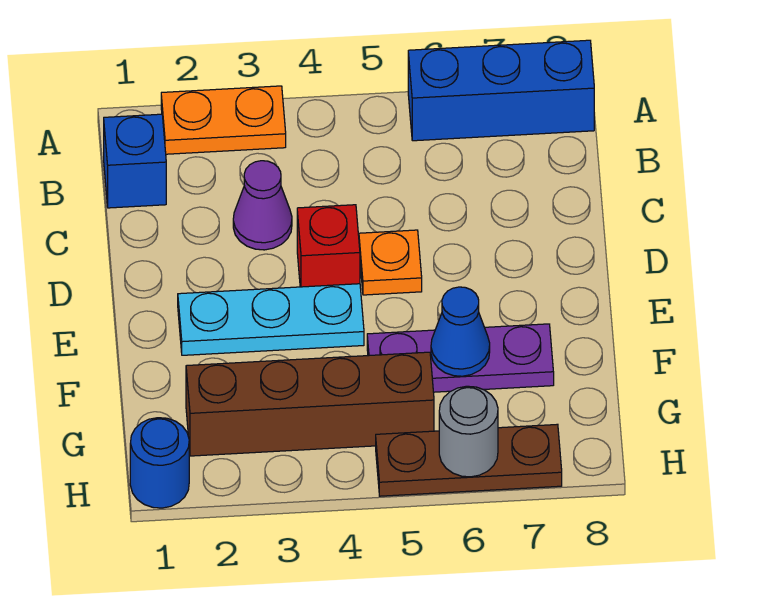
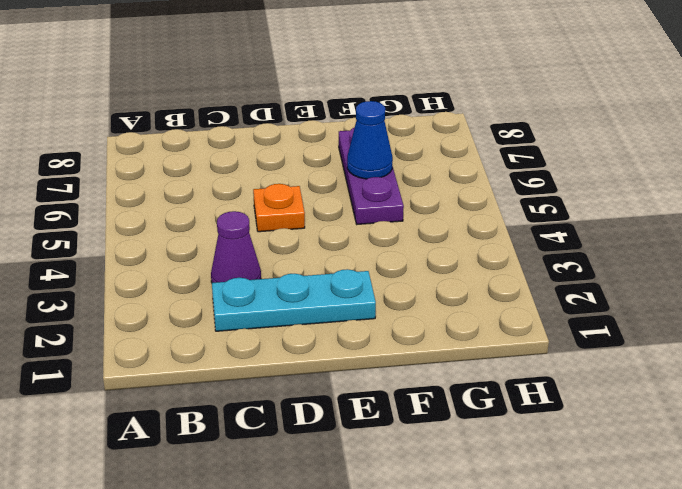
cyan plate C2:E2 level 1 -> cyan plate E2:E4 level 1
none -> orange plate A2:A3 level 1
none -> blue brick A6:A8 level 1
none -> blue brick B1 level 1

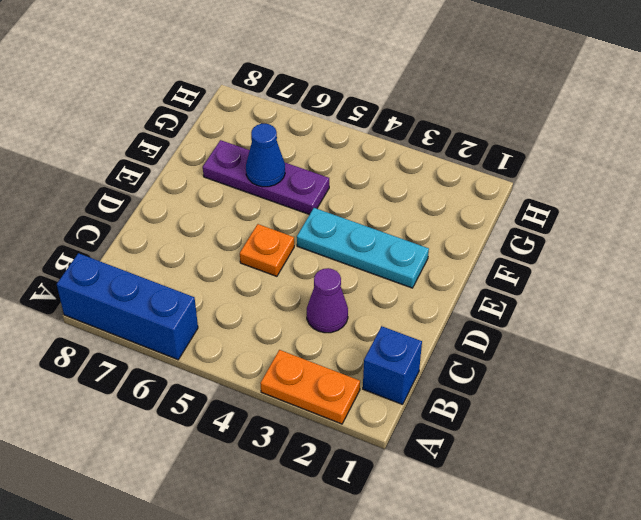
none -> red brick D4 level 1
none -> brown brick G2:G5 level 1
none -> blue round brick H1 level 1

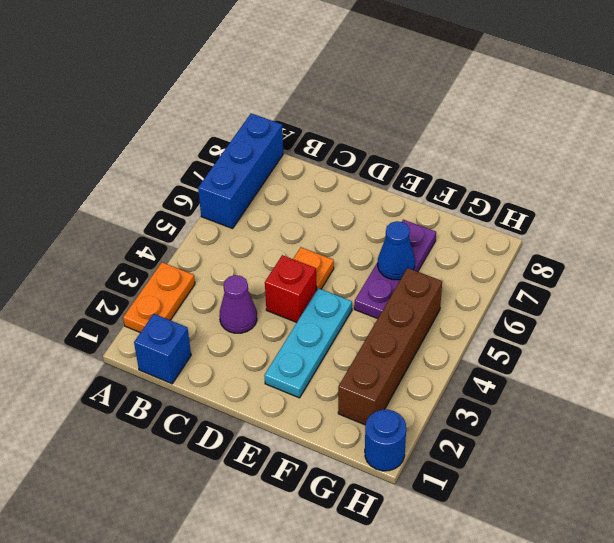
none -> brown plate H5:H7 level 1
none -> grey round brick H6 level 2

